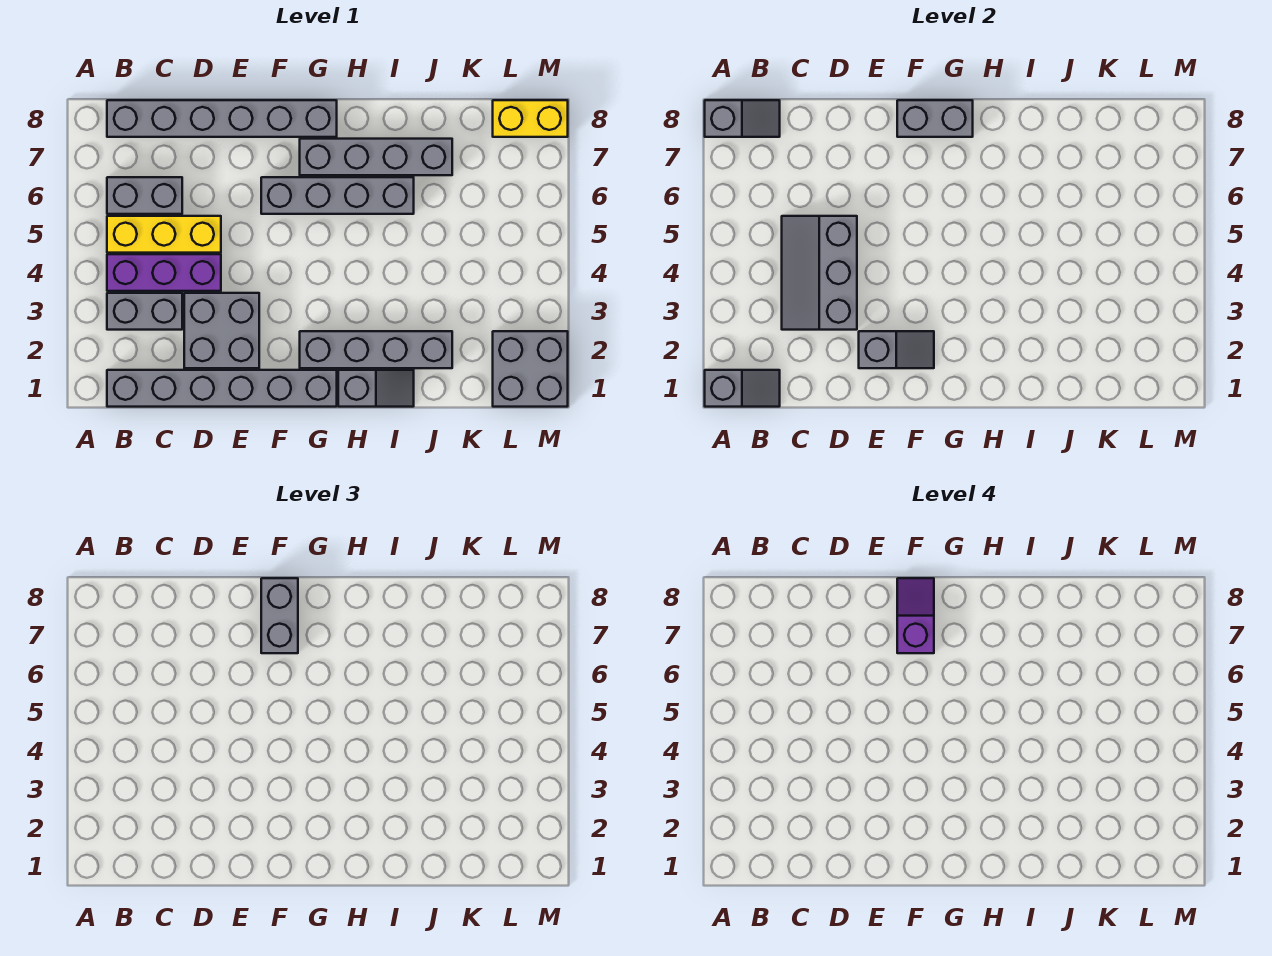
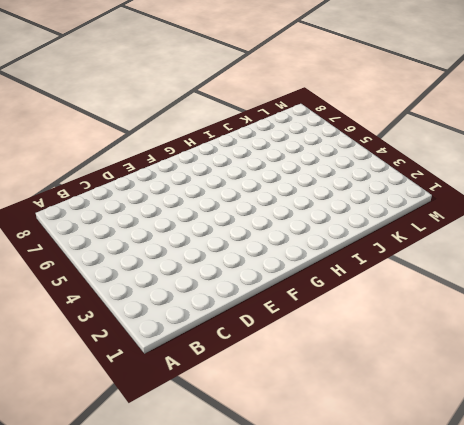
none -> grey brick B1:G1 level 1
none -> grey brick B3:C3 level 1
none -> purple brick B4:D4 level 1

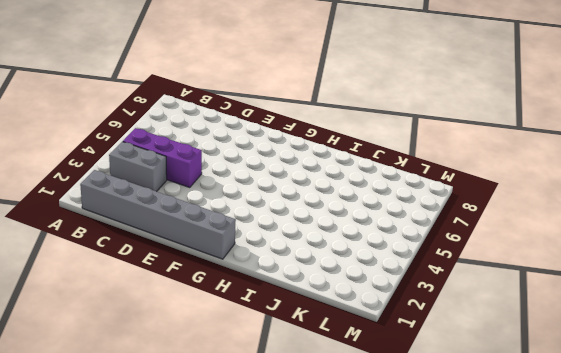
none -> yellow brick B5:D5 level 1
none -> grey brick B6:C6 level 1
none -> grey brick B8:G8 level 1

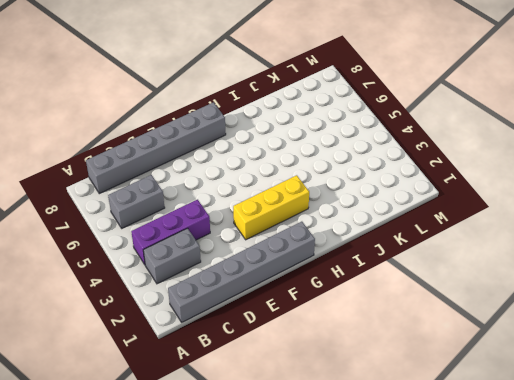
yellow brick F3:H3 level 1 -> yellow brick B5:D5 level 1
none -> grey brick D2:E3 level 1
none -> grey brick F6:I6 level 1
none -> grey brick G2:J2 level 1

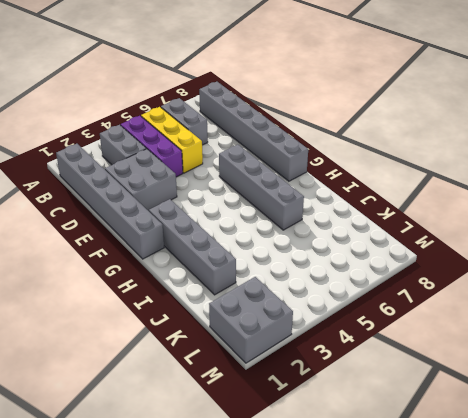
none -> grey brick G7:J7 level 1
none -> grey slope H1:I1 level 1 top H
none -> yellow brick L8:M8 level 1

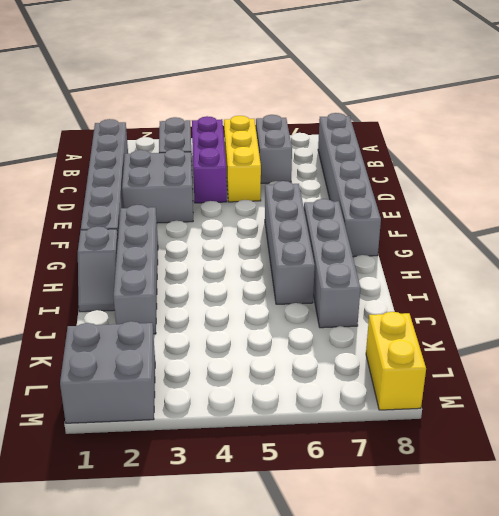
none -> grey slope A1:B1 level 2 top A
none -> grey slope A8:B8 level 2 top A
none -> grey slope C3:D5 level 2 top D

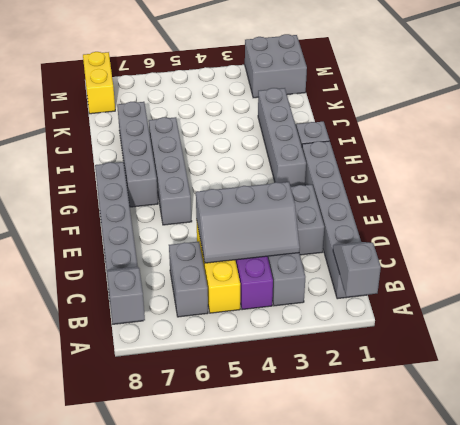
none -> grey slope E2:F2 level 2 top E
none -> grey brick F8:G8 level 2
none -> grey brick F7:F8 level 3

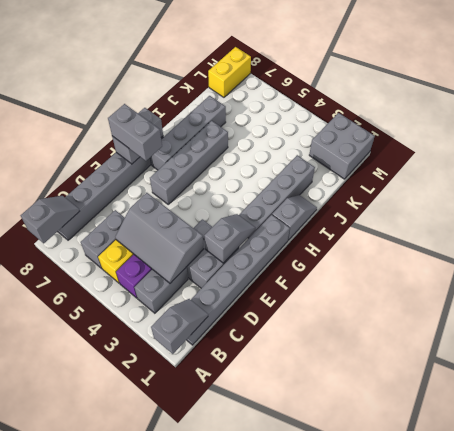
none -> purple slope F7:F8 level 4 top 7

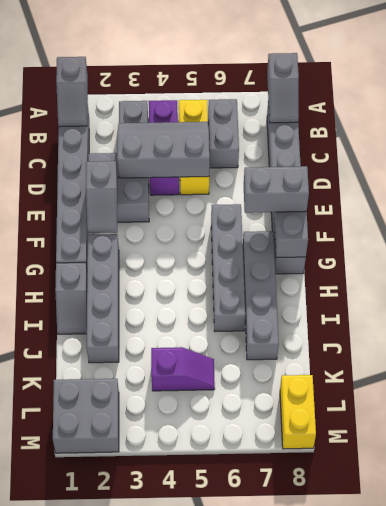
purple slope K4:K5 level 1 top 4 -> purple slope F7:F8 level 4 top 7

